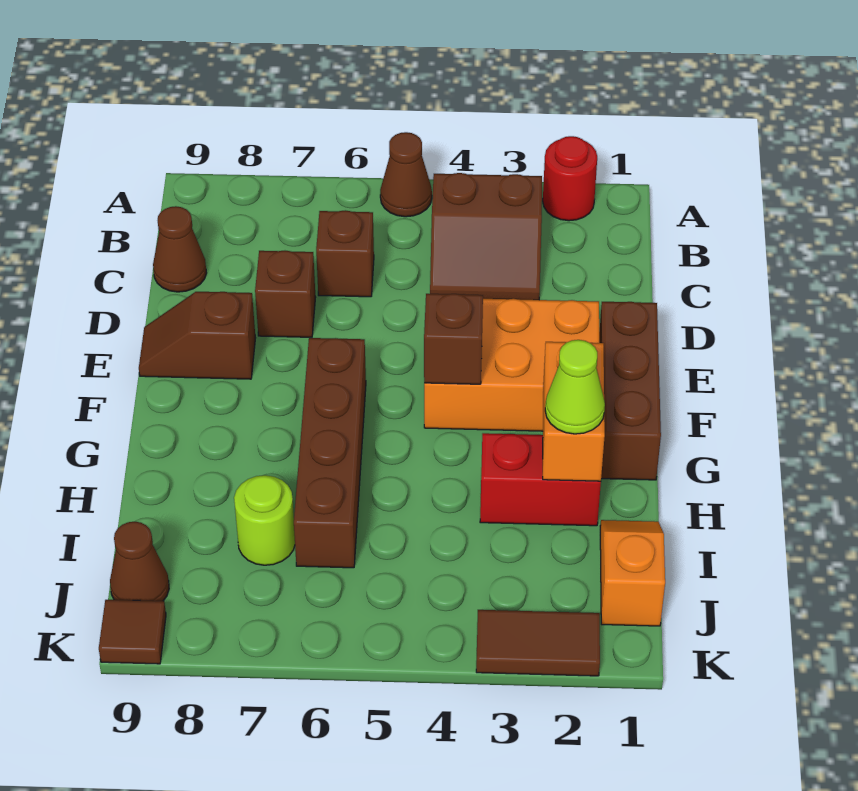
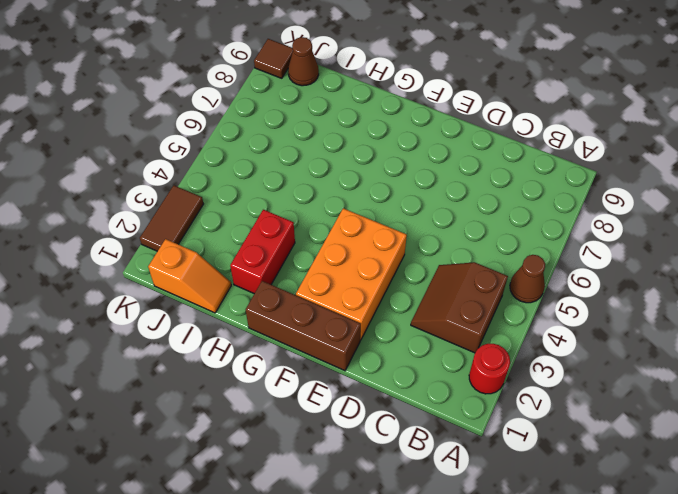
none -> brown brick C6 level 1
none -> brown cone C9 level 1
none -> brown brick D7 level 1

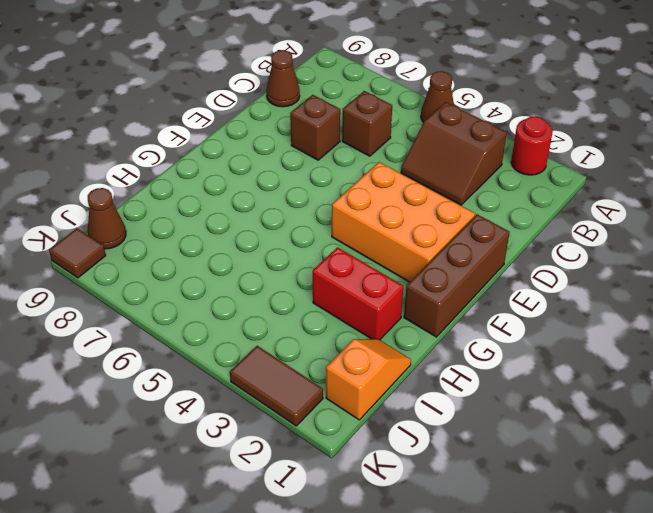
none -> brown slope E8:E9 level 1 top 8
none -> brown brick F6:I6 level 1
none -> lime round brick I7 level 1

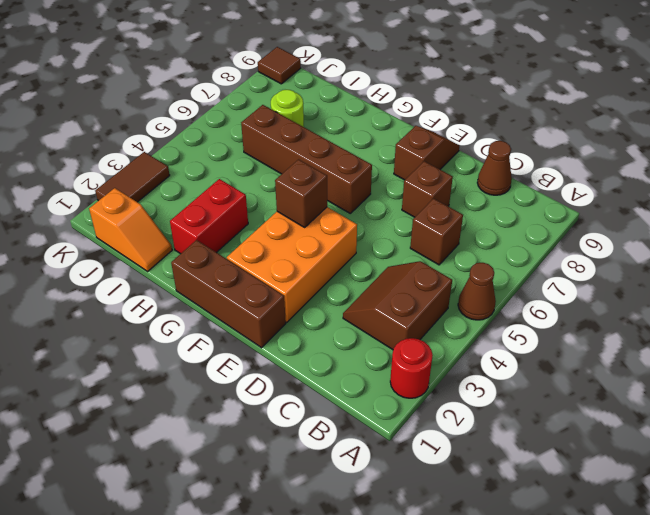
none -> brown cone J9 level 1
none -> orange brick G2:H2 level 2
none -> lime cone H2 level 3

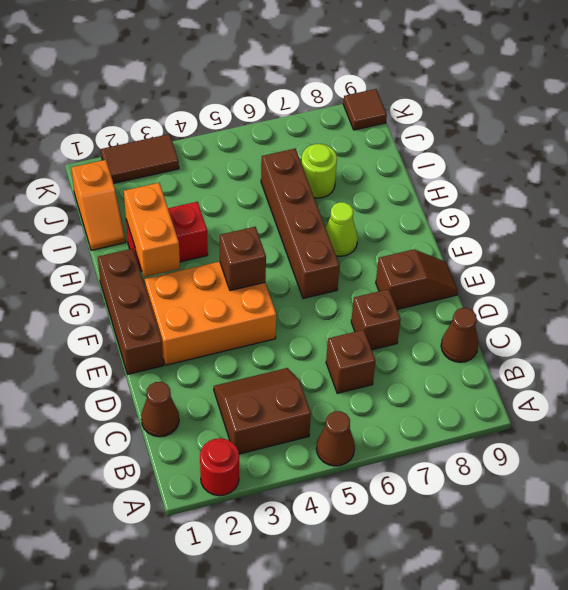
brown cone C1 level 1 -> brown cone J9 level 1
lime cone G7 level 1 -> lime cone H2 level 3

